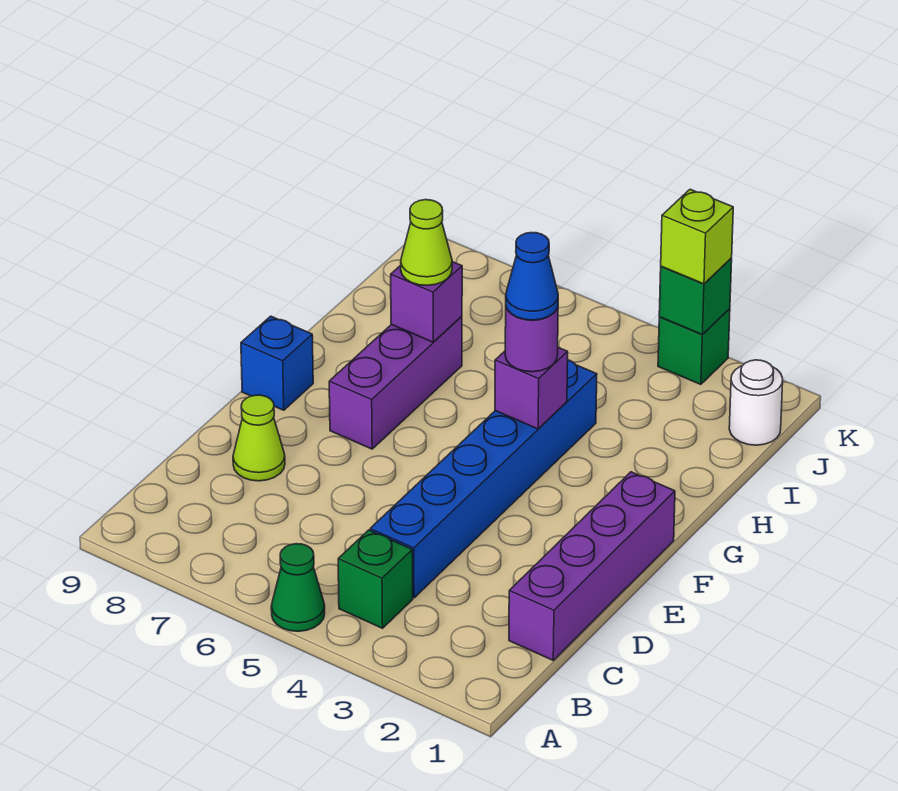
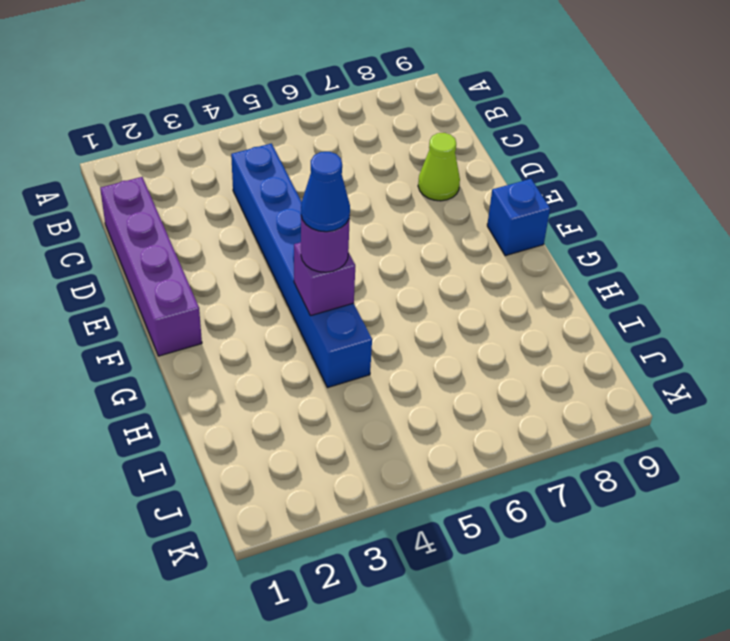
none -> green cone A5 level 1
none -> green brick B4 level 1
none -> purple brick F7:H7 level 1

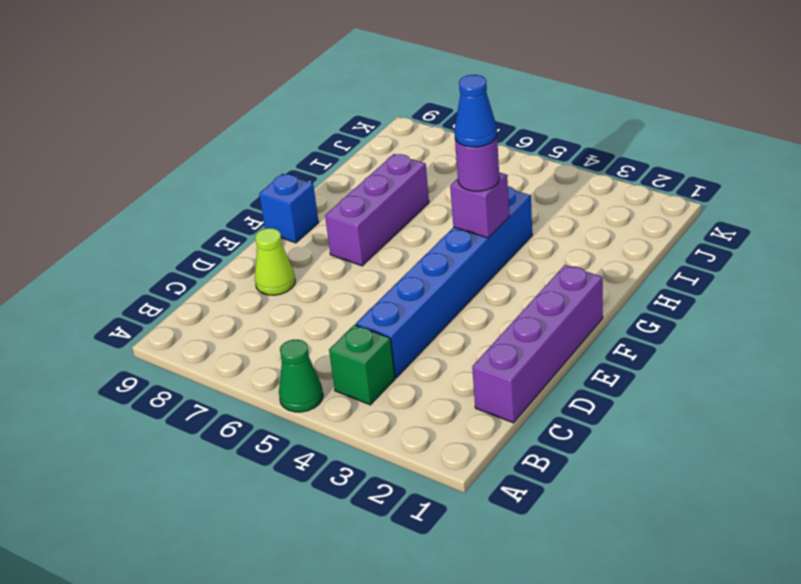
none -> white round brick J1 level 1
none -> green brick K3 level 1
none -> purple brick H7 level 2

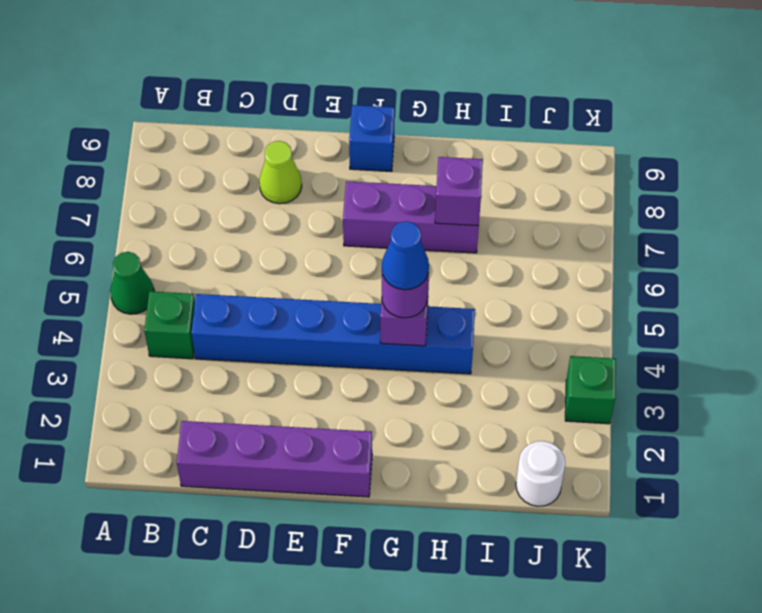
none -> green brick K3 level 2
none -> lime cone H7 level 3
none -> lime brick K3 level 3

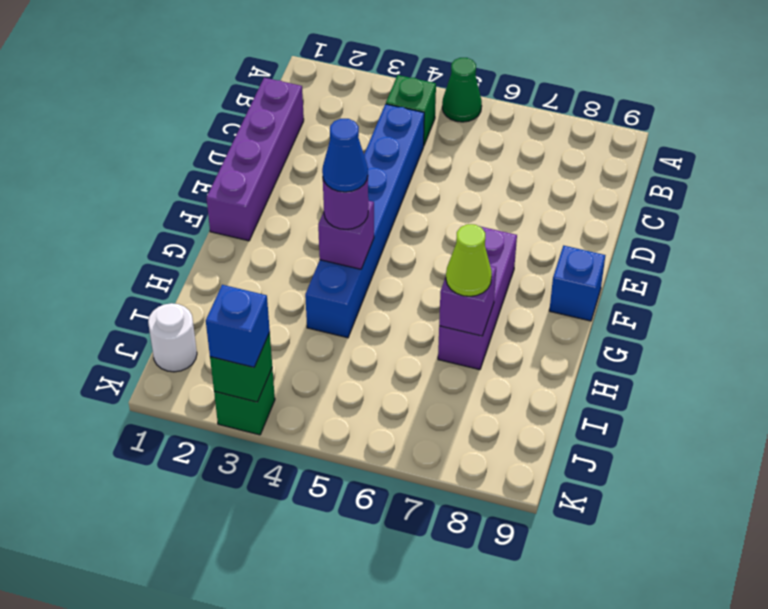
blue brick K3 level 3 -> lime brick K3 level 3
none -> lime cone D8 level 1

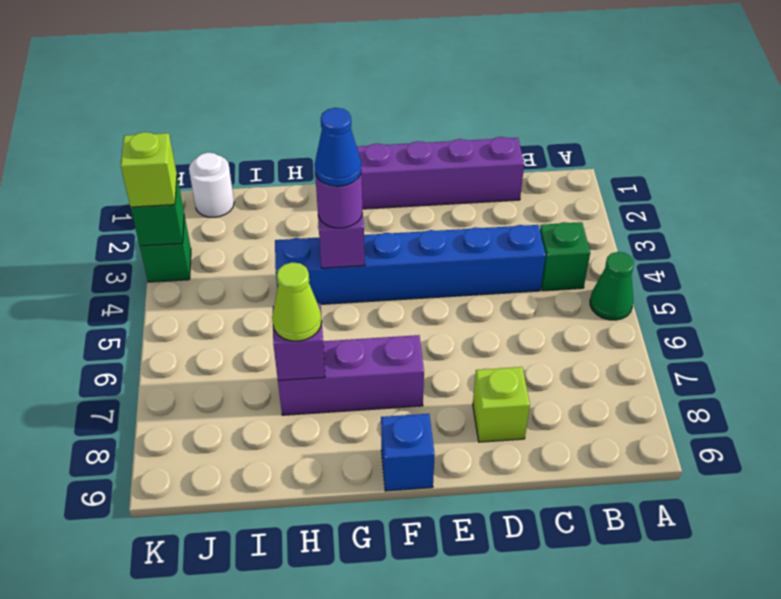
lime brick D8 level 1 -> lime cone D8 level 1

